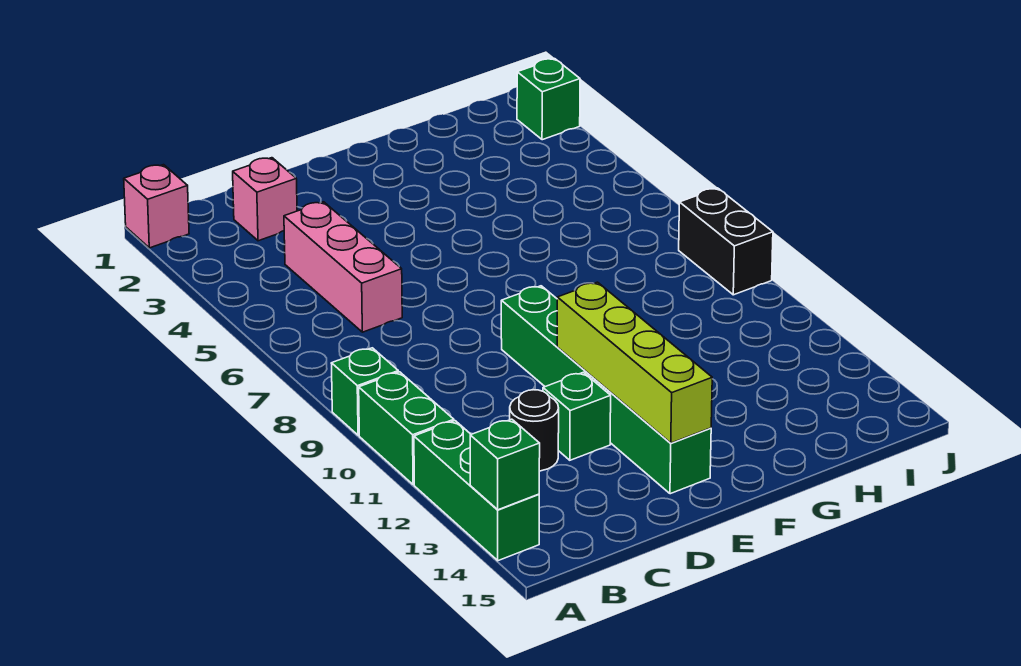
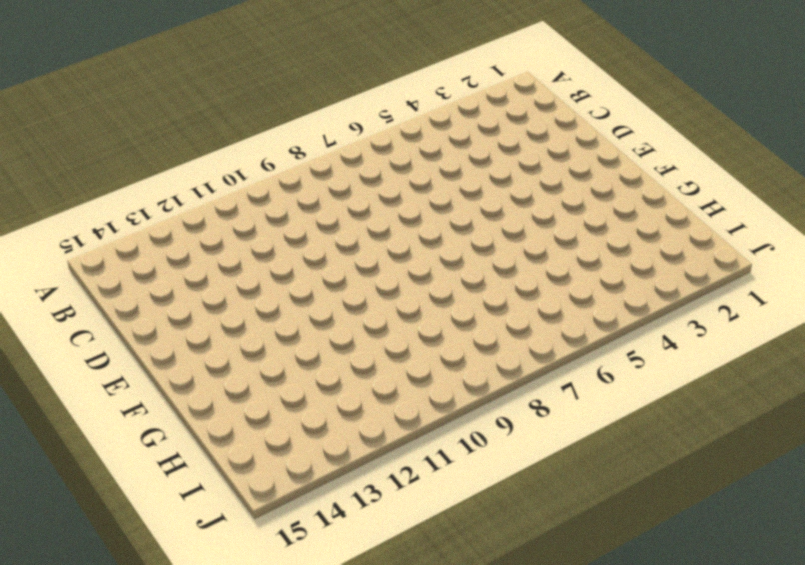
none -> pink brick A1 level 1
none -> green brick A9 level 1
none -> green brick A10:A11 level 1

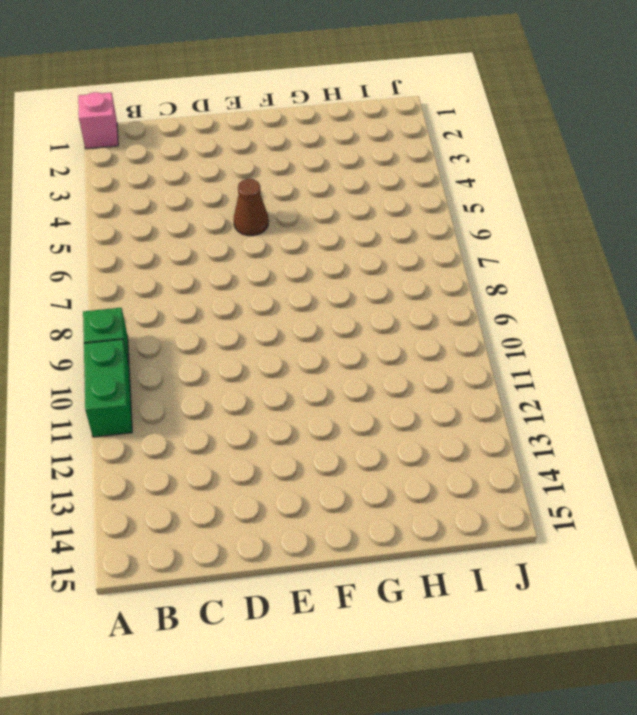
brown cone E5 level 1 -> none
none -> green brick A12:A14 level 1
none -> pink brick C2 level 1
none -> pink brick C4:C6 level 1

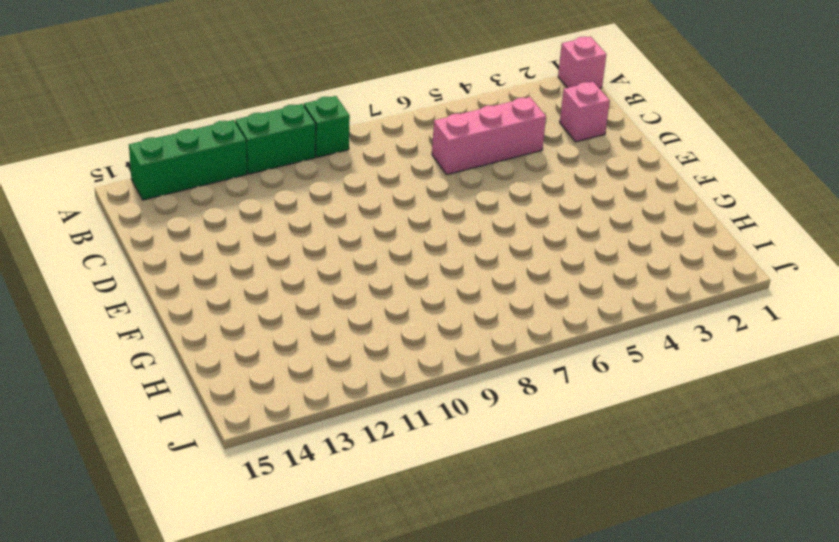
none -> black round brick C12 level 1
none -> green brick D12 level 1
none -> green brick E9:E14 level 1

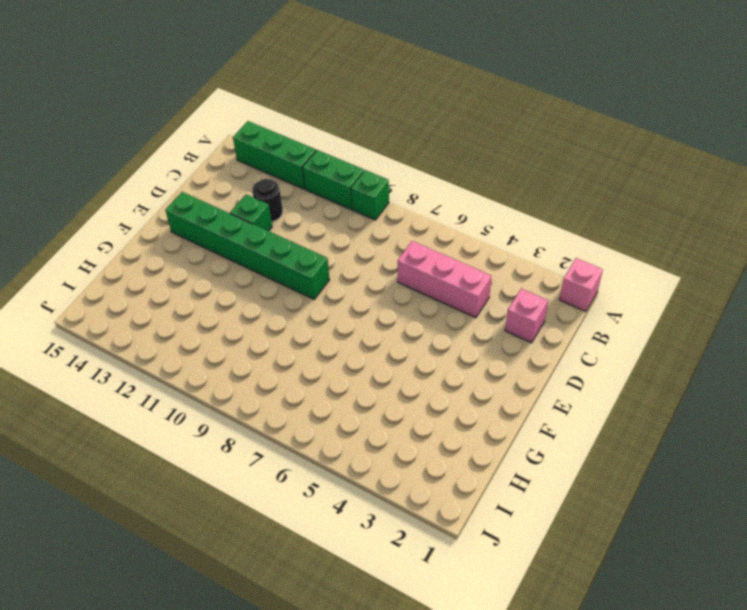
none -> green brick J2 level 1
none -> black brick J8:J9 level 1
none -> green brick A14 level 2

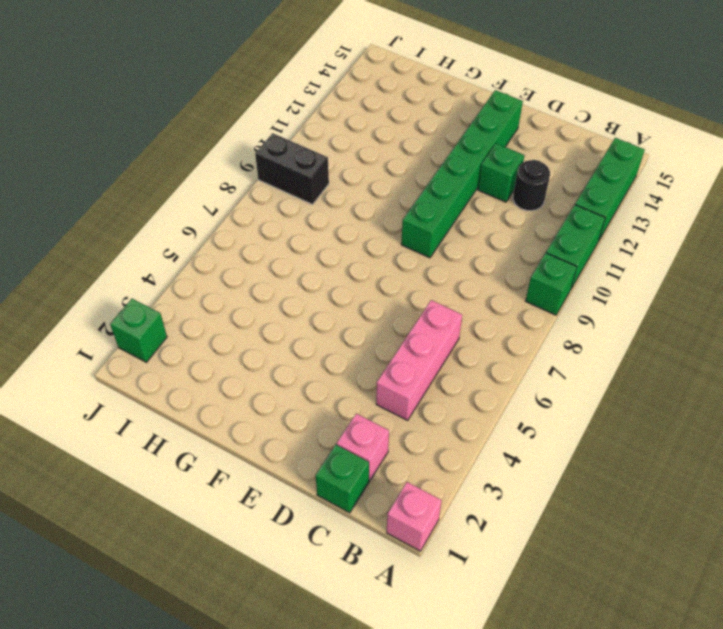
green brick C1 level 1 -> green brick A14 level 2
black brick I9:J9 level 1 -> black brick J8:J9 level 1
none -> lime brick E11:E14 level 2

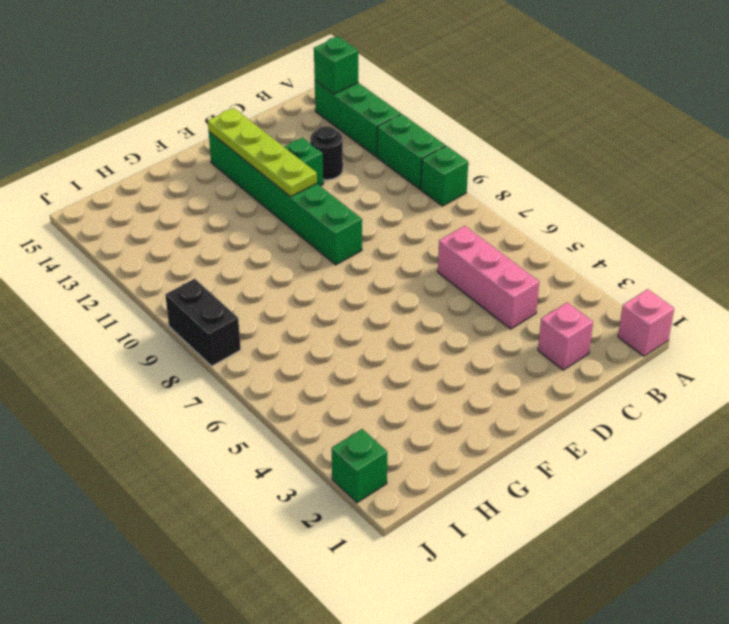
lime plate E11:E14 level 2 -> lime brick E11:E14 level 2

